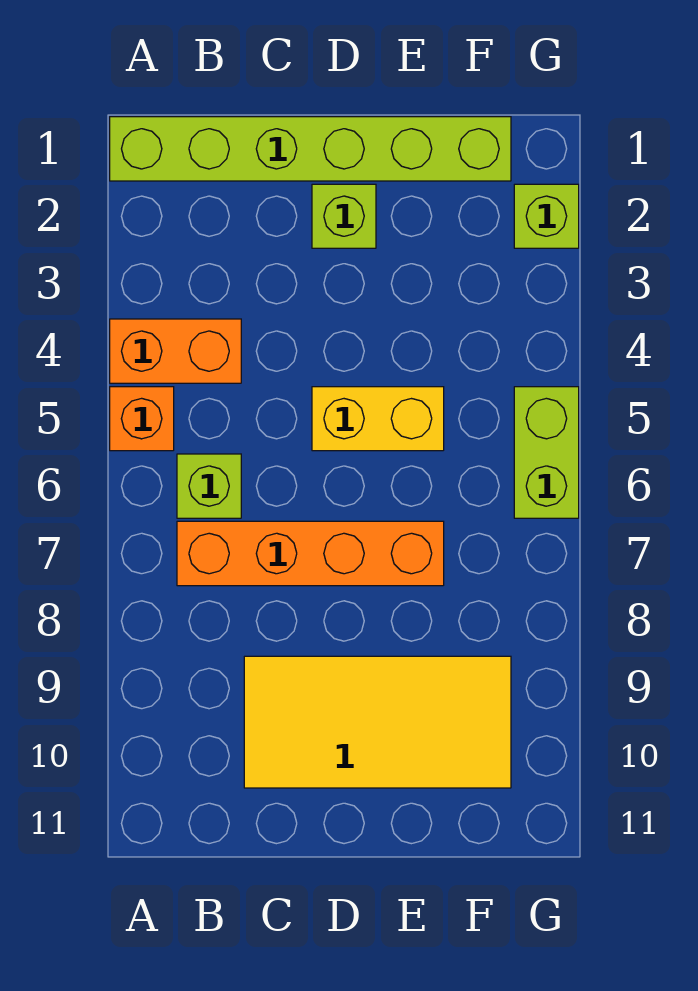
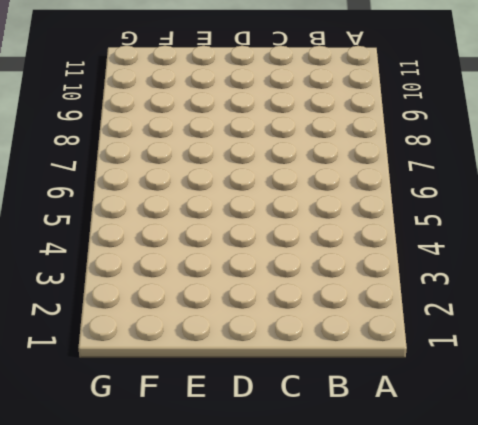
none -> lime brick A1:F1 level 1
none -> orange brick A4:B4 level 1

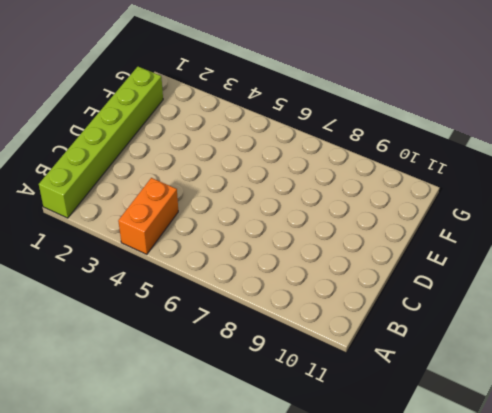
none -> orange brick A5 level 1
none -> lime brick B6 level 1

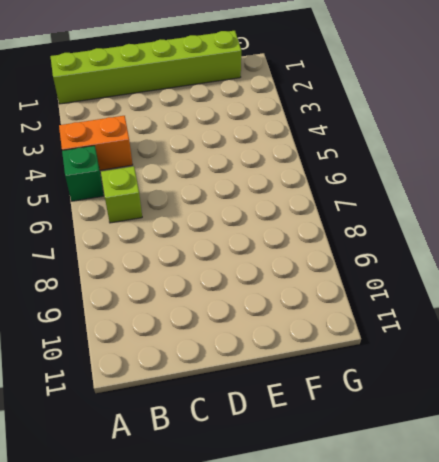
green brick A5 level 1 -> orange brick A5 level 1
none -> orange brick B7:E7 level 1
none -> yellow tile C9:F10 level 1

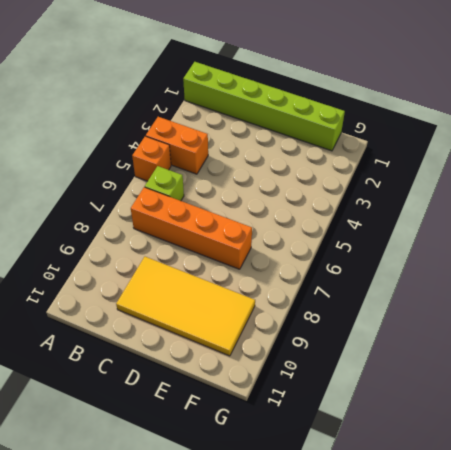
none -> lime brick D2 level 1
none -> yellow brick D5:E5 level 1

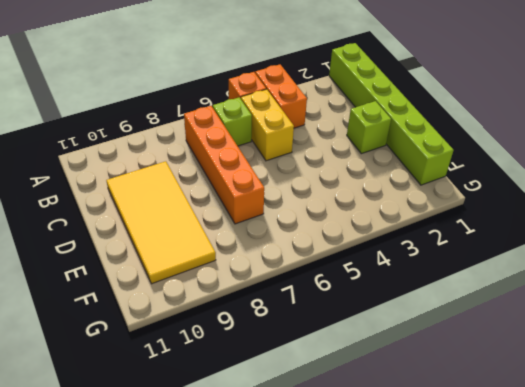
yellow brick B5:C5 level 1 -> yellow brick D5:E5 level 1
none -> lime brick G2 level 1
none -> lime brick G5:G6 level 1

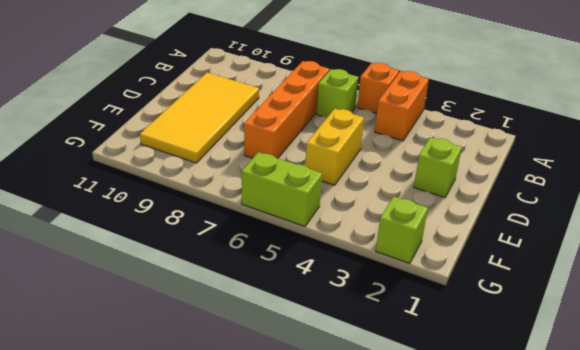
none -> lime brick A1:F1 level 1

